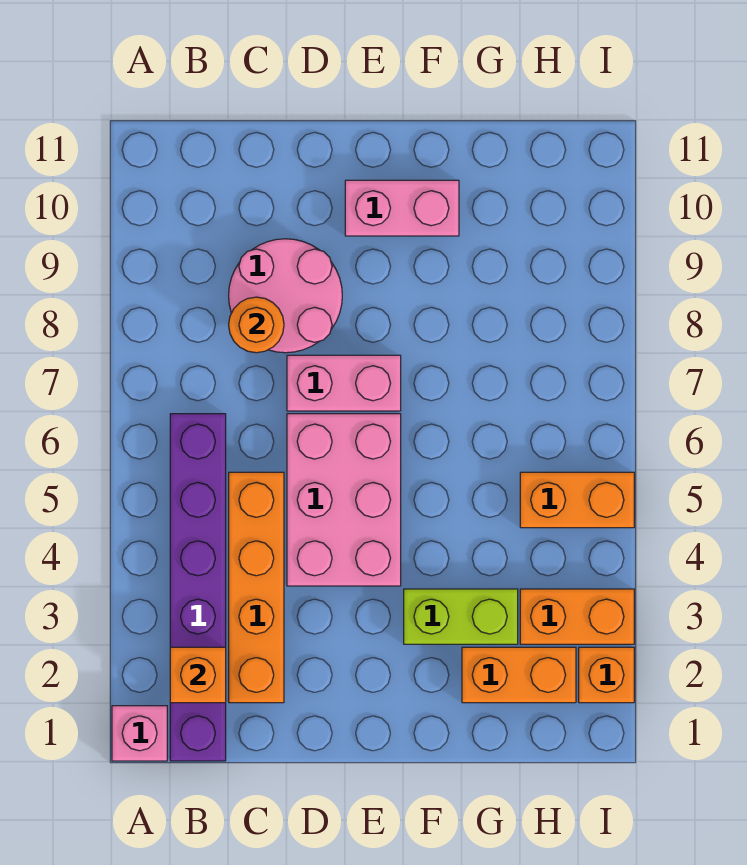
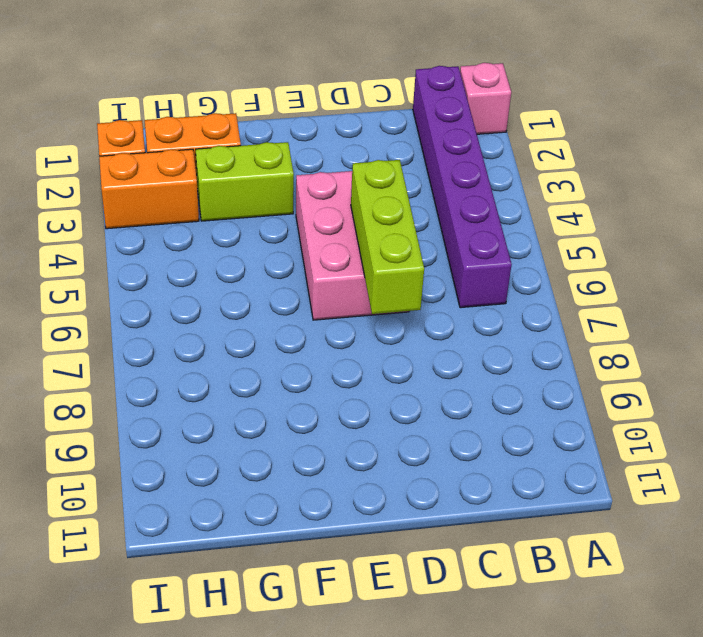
lime brick D5:D7 level 2 -> none
none -> orange brick C2:C5 level 1
none -> pink round brick C8:D9 level 1
none -> pink brick D7:E7 level 1

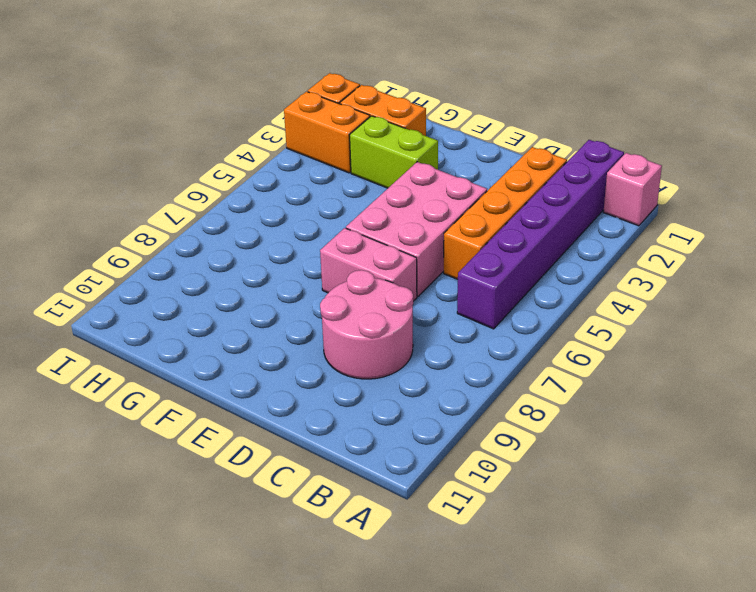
none -> pink brick E10:F10 level 1
none -> orange brick H5:I5 level 1
none -> orange brick B2 level 2

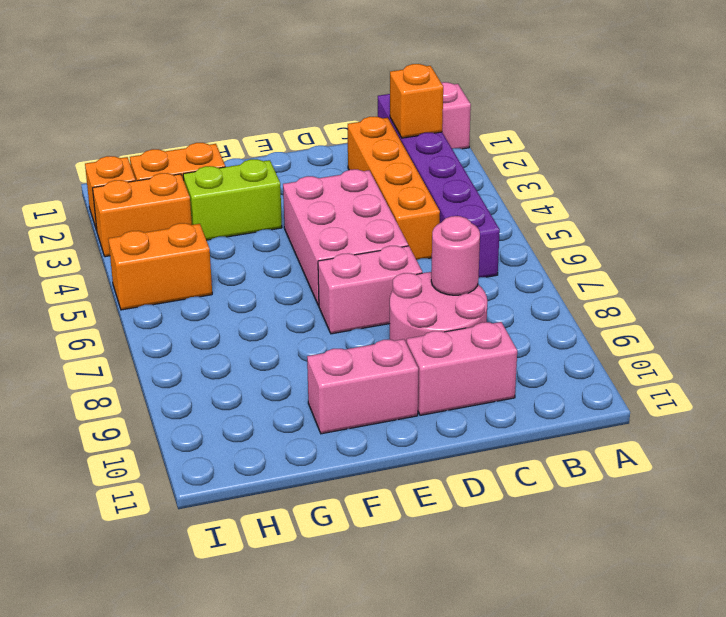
pink round brick C8 level 2 -> orange round brick C8 level 2
pink brick C10:D10 level 1 -> none

